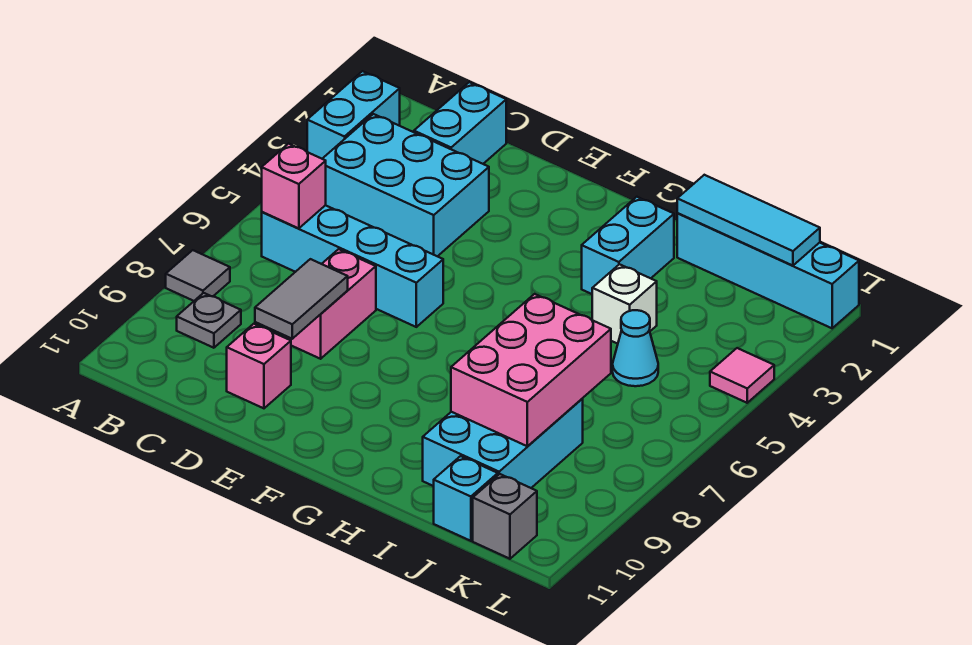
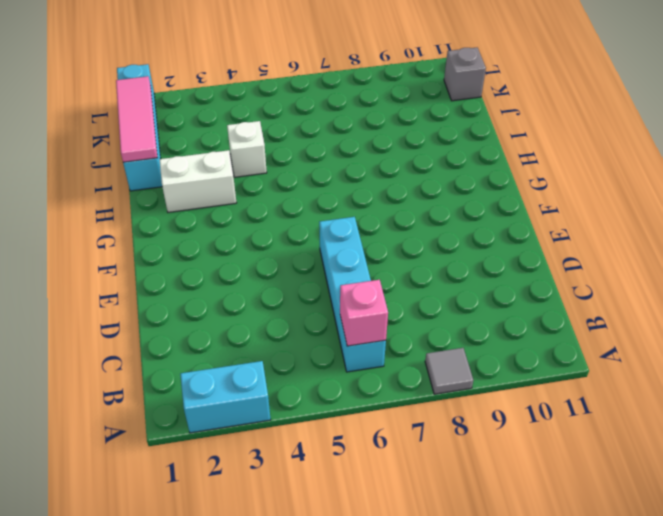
white brick H2:H3 level 1 -> cyan brick H2:H3 level 1
pink tile I1:K1 level 2 -> cyan tile I1:K1 level 2
none -> cyan brick B3:D4 level 1
none -> grey plate B9 level 1
none -> cyan brick C1:C2 level 1

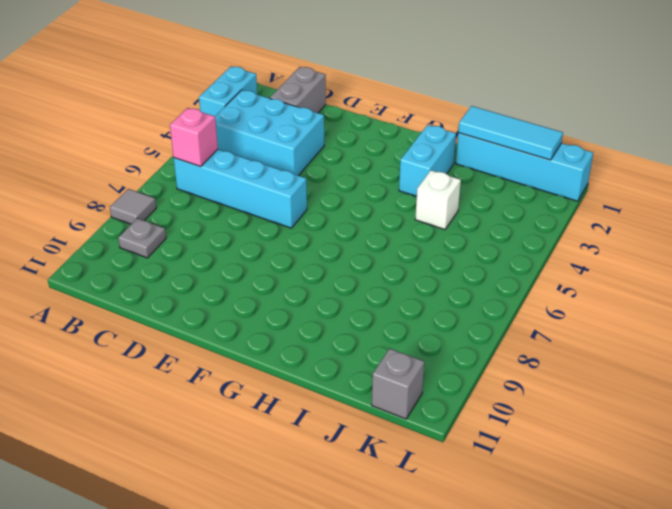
grey brick C1:C2 level 1 -> cyan brick C1:C2 level 1
none -> pink brick D7:D8 level 1
none -> pink brick D10 level 1
none -> cyan brick I8:J10 level 1

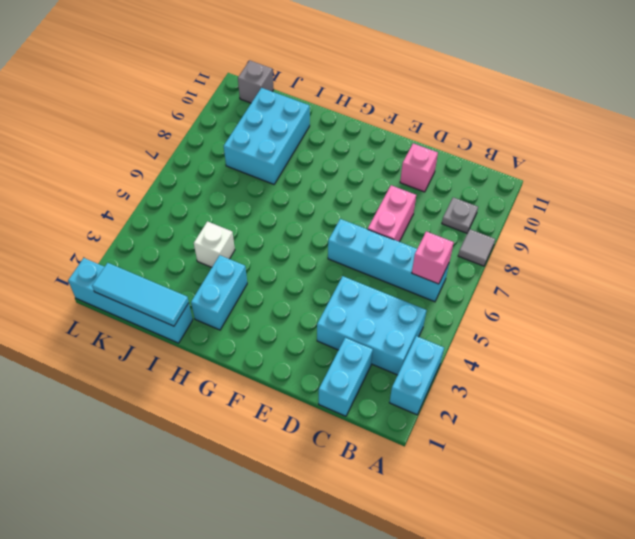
none -> cyan cone J5 level 1
none -> cyan brick J11 level 1
none -> pink tile L4 level 1

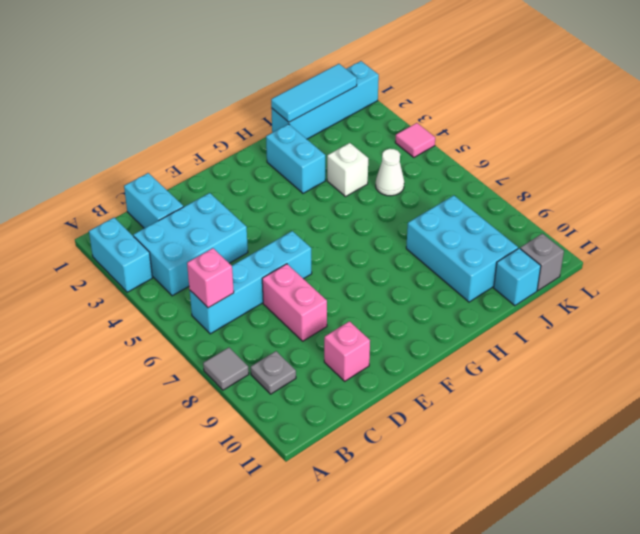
white cone J5 level 1 -> cyan cone J5 level 1
none -> grey tile D8:D9 level 2
none -> pink brick I7:J9 level 2

